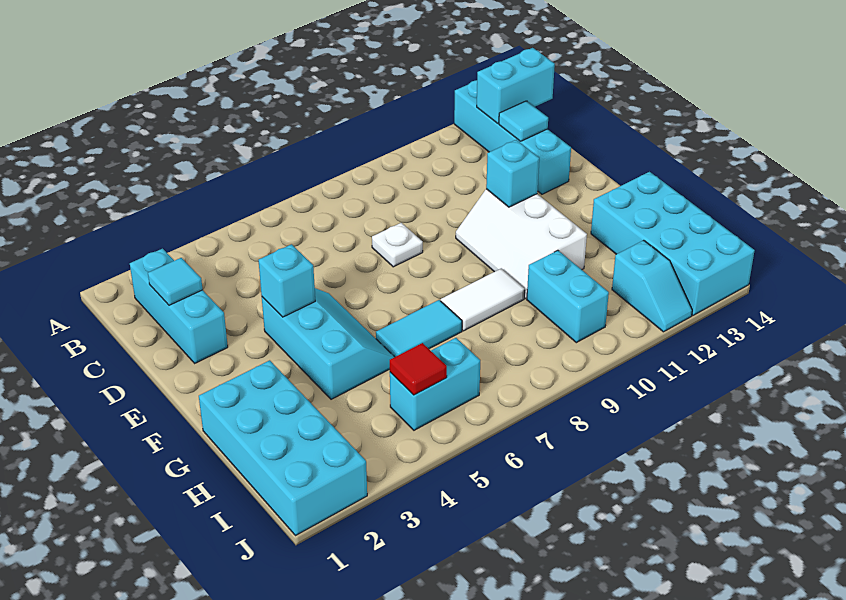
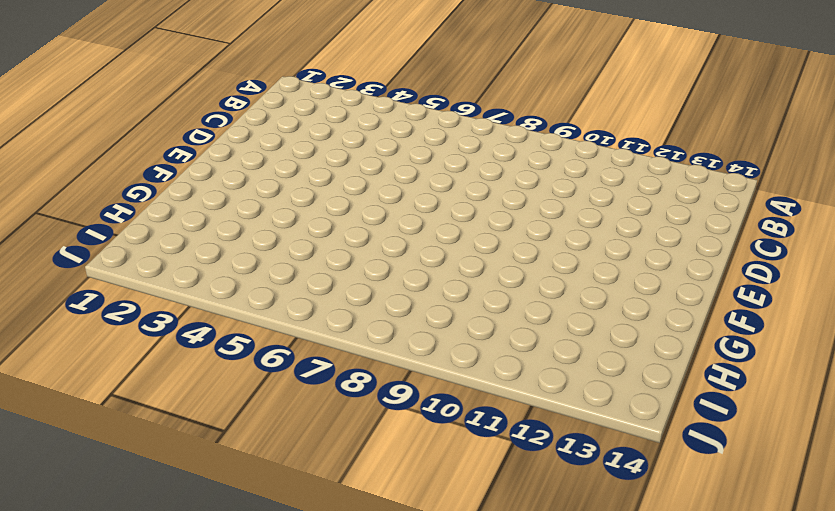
none -> cyan brick A13:D13 level 1
none -> cyan brick B2:D2 level 1
none -> white plate D8 level 1

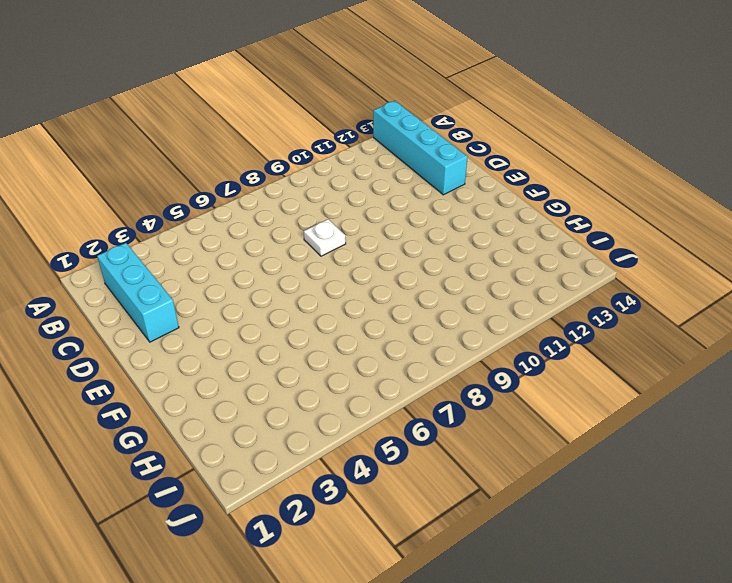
none -> cyan slope E4:G5 level 1 top 4
none -> white slope E10:G11 level 1 top 11
none -> cyan brick G1:J2 level 1

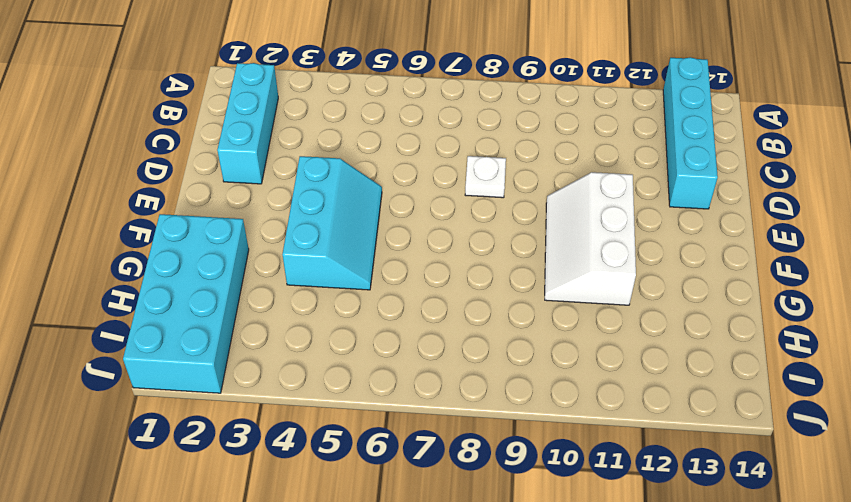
none -> cyan tile G6:G7 level 1
none -> white tile G8:G9 level 1
none -> cyan brick G13:J14 level 1

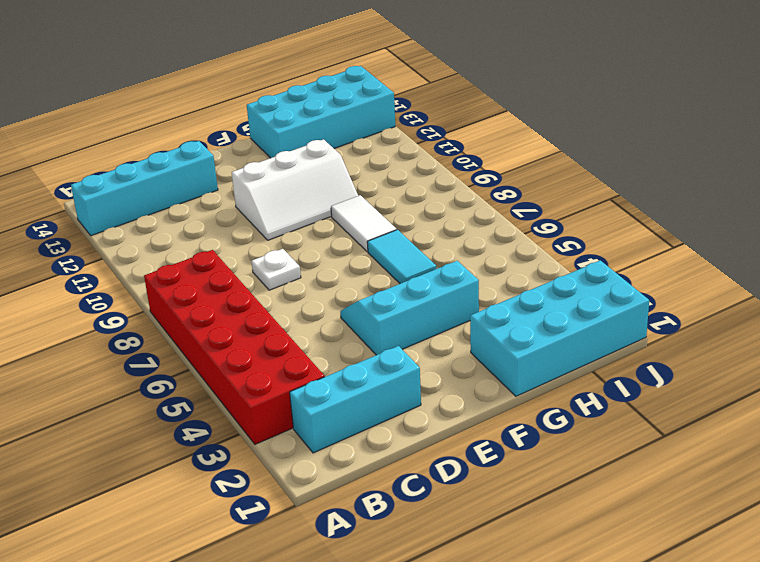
red brick A3:B8 level 1 -> none
none -> cyan brick H10:I10 level 1
none -> cyan brick I5:I6 level 1
none -> cyan slope I12:J12 level 1 top I

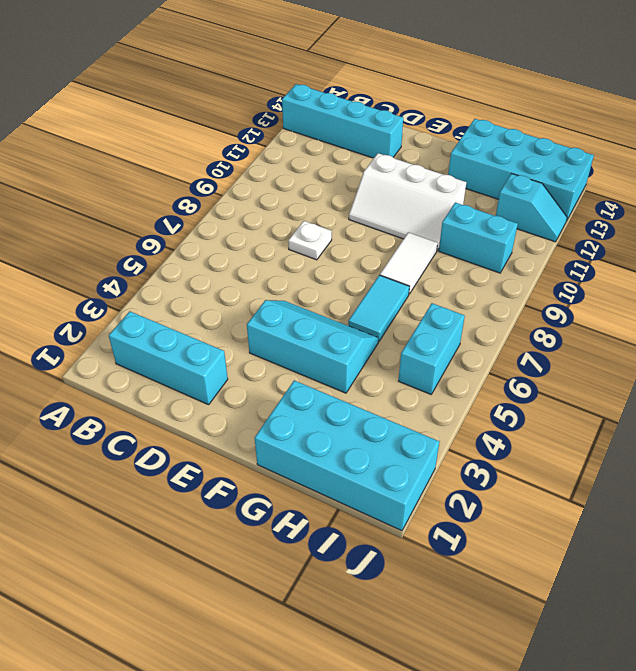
none -> cyan brick B13:B14 level 2
none -> cyan tile C2 level 2
none -> cyan tile C13 level 2

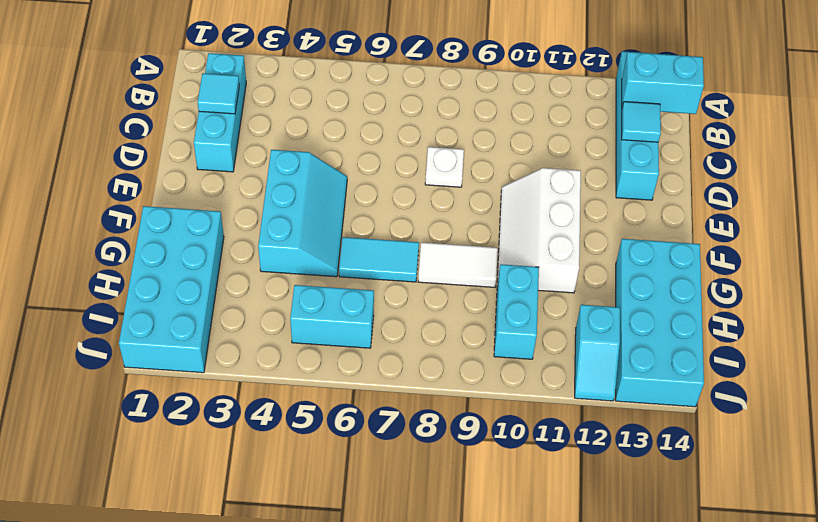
none -> cyan brick E4 level 2
none -> cyan brick E11 level 2
none -> red tile I5 level 2

